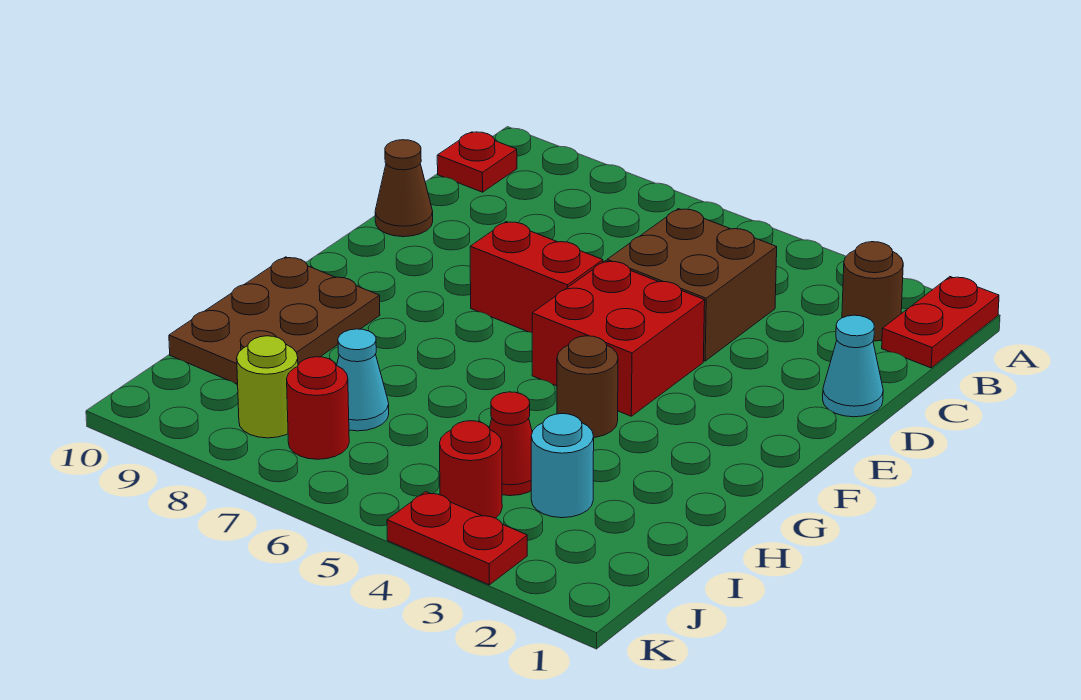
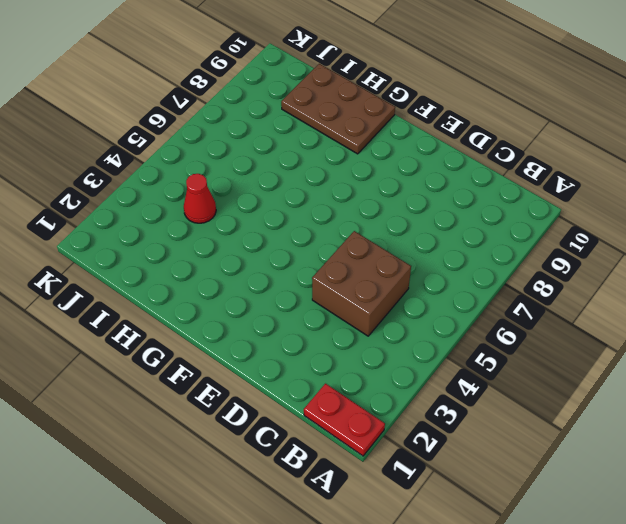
none -> brown round brick B2 level 1
none -> red plate B10 level 1
none -> cyan cone D1 level 1

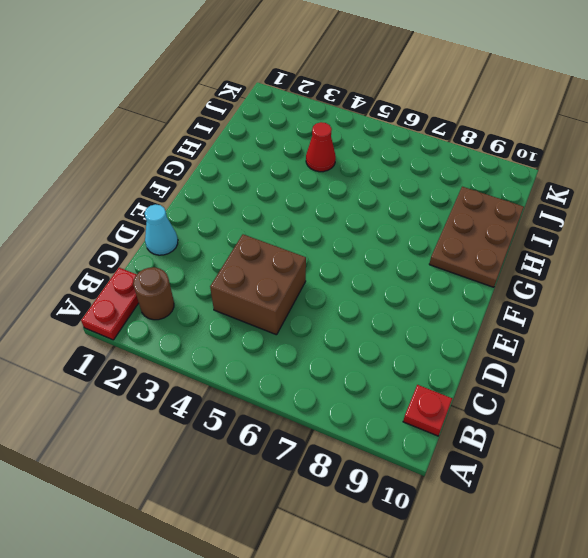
none -> brown cone D10 level 1
none -> red brick E4:F5 level 1
none -> red brick E6:E7 level 1

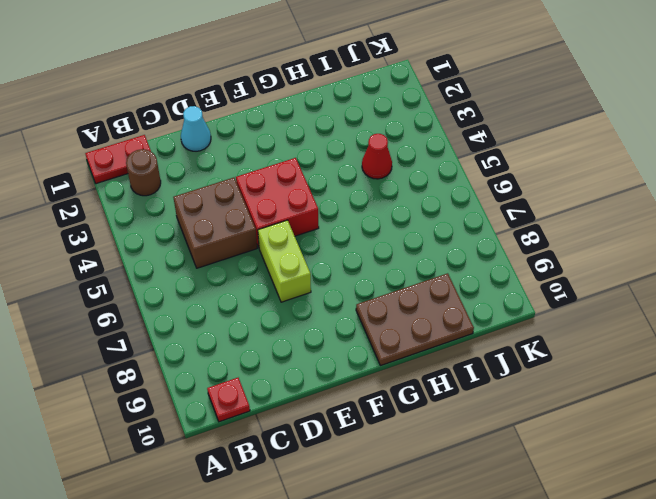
lime brick E6:E7 level 1 -> red brick E6:E7 level 1
none -> brown cone D10 level 1
none -> brown round brick G4 level 1
none -> cyan round brick I3 level 1

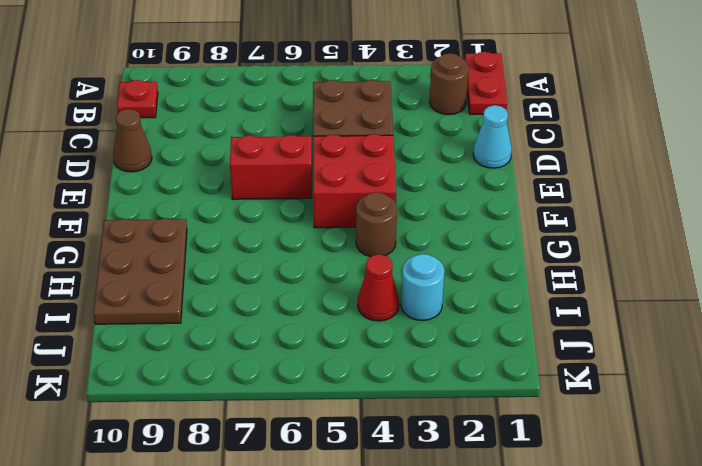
none -> cyan cone I7 level 1
none -> red round brick J4 level 1
none -> red round brick J7 level 1

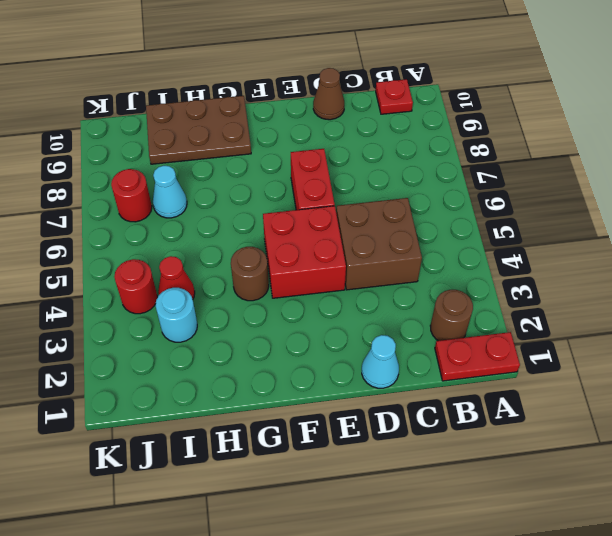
none -> lime round brick J8 level 1
none -> red plate K3:K4 level 1

